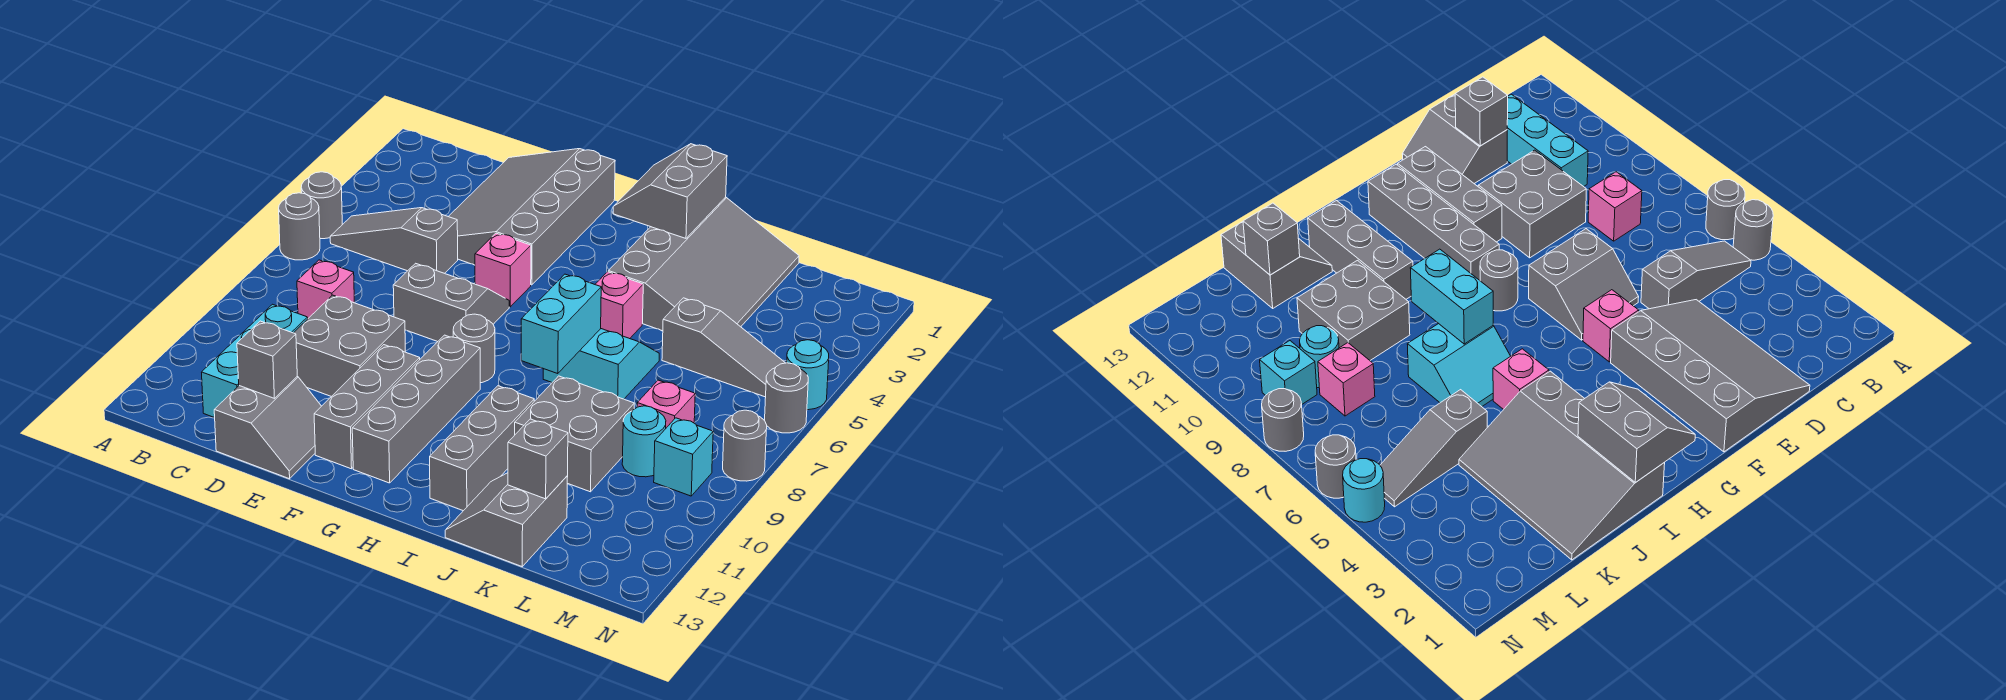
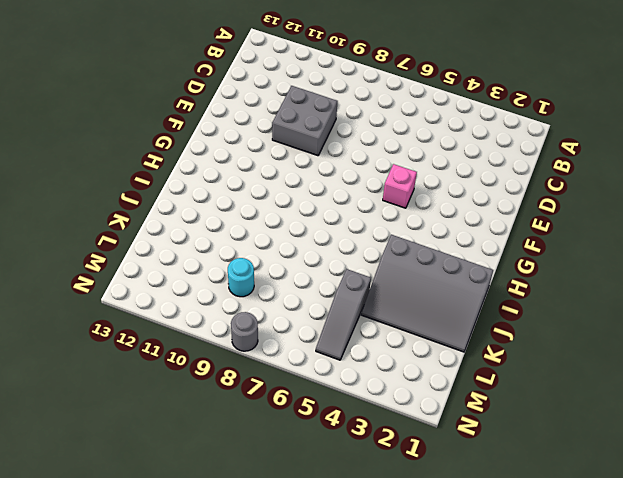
none -> grey round brick A5 level 1
none -> grey round brick A6 level 1
none -> grey slope B5:D5 level 1 top D
none -> pink brick C8 level 1

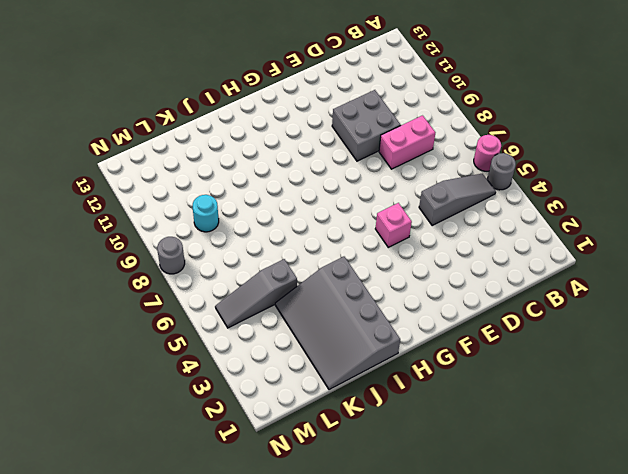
pink round brick A6 level 1 -> grey round brick A6 level 1
pink brick C8:D8 level 1 -> pink brick C8 level 1
none -> cyan brick C10:C12 level 1
none -> grey slope D1:F4 level 1 top F
none -> grey slope D12:E13 level 1 top D
none -> grey slope E6:F7 level 1 top 7

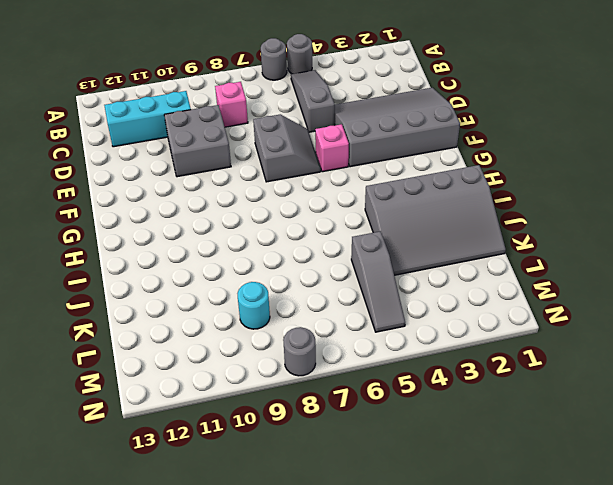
none -> grey slope D12:E13 level 1 top D
none -> grey brick F10:F12 level 1
none -> grey round brick G8 level 1
none -> grey brick G9:G12 level 1

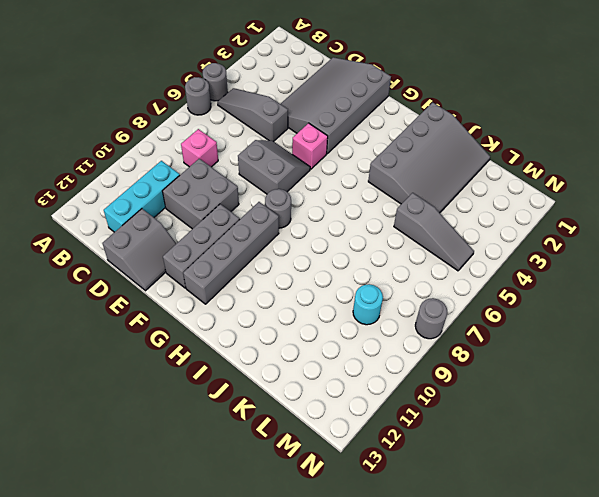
none -> pink brick I5 level 1
none -> cyan slope I6:J7 level 1 top 7
none -> grey brick I10:I12 level 1
none -> grey brick J9:K10 level 1

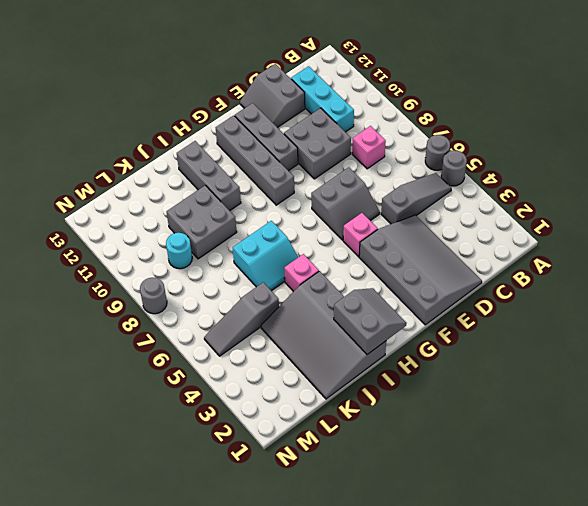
none -> grey round brick G8 level 1
none -> grey slope J12:K13 level 1 top K
none -> pink brick L8 level 1
none -> cyan brick M9 level 1

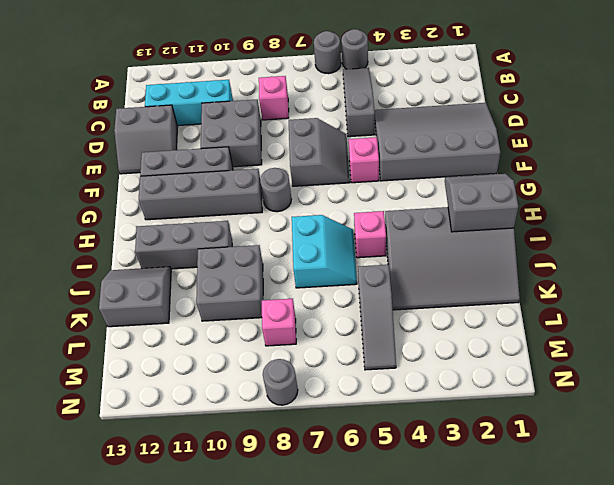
none -> cyan round brick L9 level 1
none -> cyan brick M9 level 1
none -> cyan round brick N5 level 1
none -> grey round brick N6 level 1

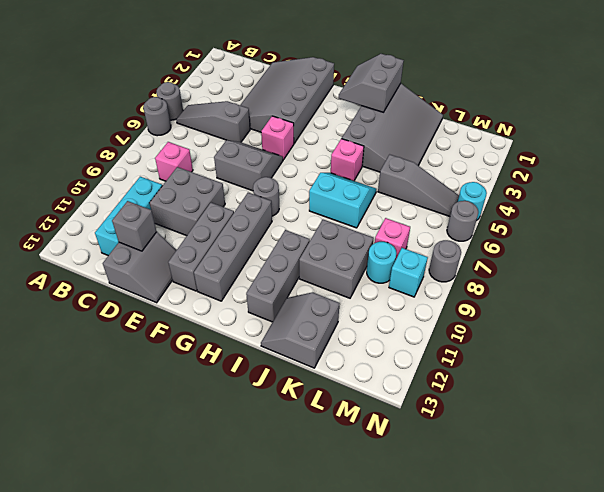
none -> cyan brick I7:I8 level 2
none -> grey brick K12 level 2

